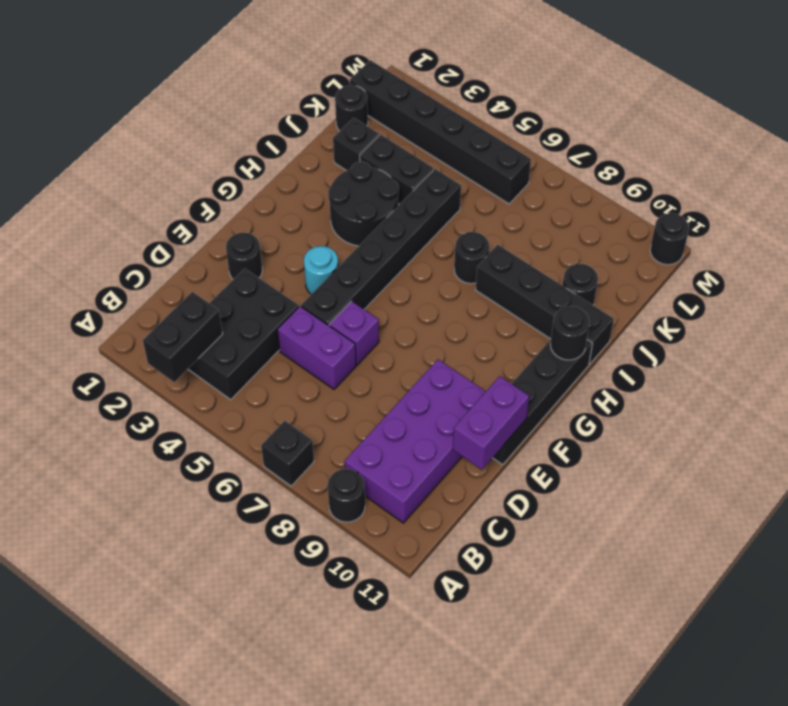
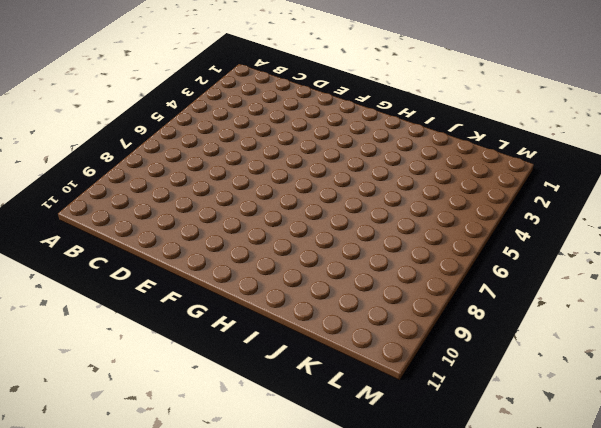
none -> black brick A7 level 1
none -> black round brick A9 level 1
none -> black brick B3:D4 level 1

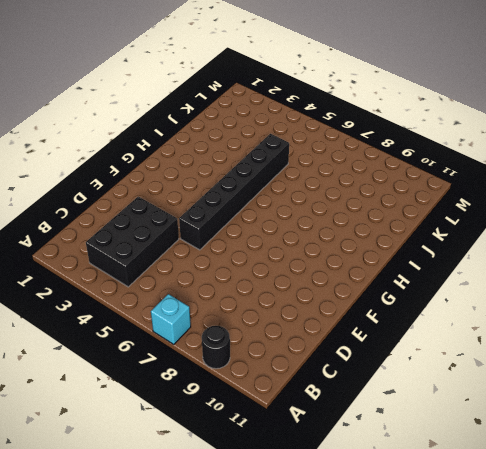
cyan brick A7 level 1 -> black brick A7 level 1
none -> purple brick B9:E10 level 1
none -> purple brick D5:D6 level 1
none -> black round brick E2 level 1

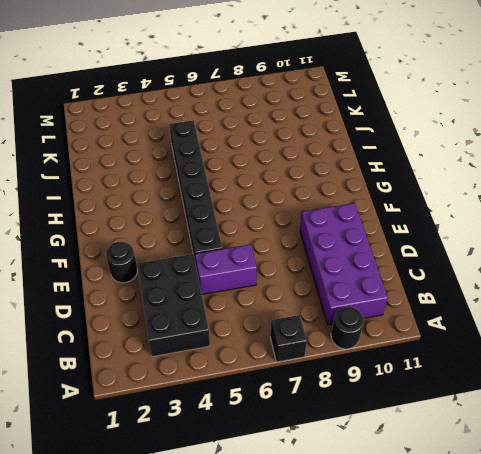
none -> purple brick E6 level 1
none -> black brick E11:H11 level 1
none -> cyan round brick F4 level 1

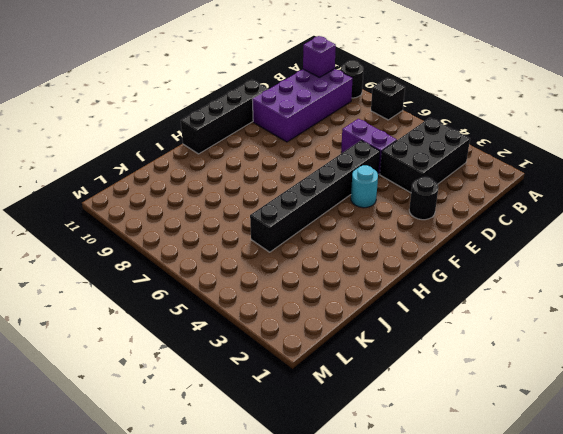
purple brick B10 level 2 -> purple brick E6 level 1
none -> black round brick H3:I4 level 1
none -> black round brick I7 level 1
none -> black brick I8:I11 level 1

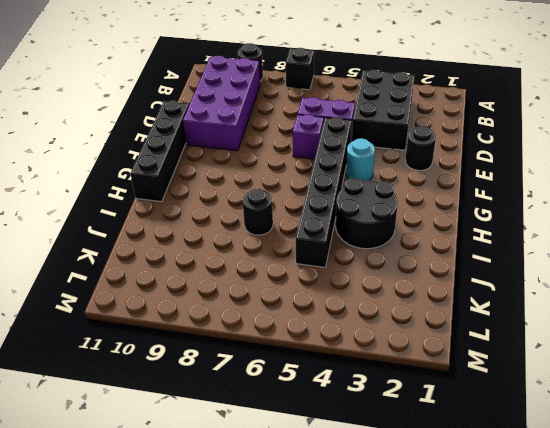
none -> black brick I8:I11 level 1
none -> black brick J2 level 1
none -> black brick J3:J4 level 1

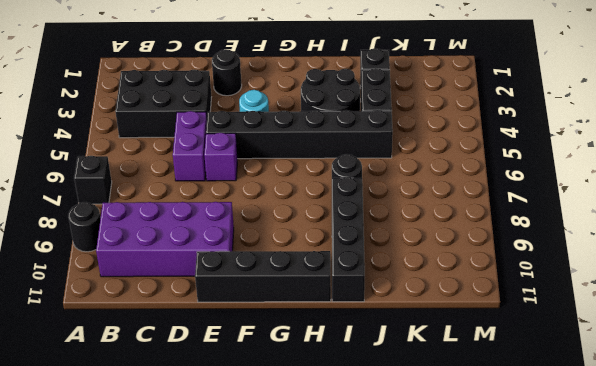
none -> black round brick J10 level 1
none -> black round brick K1 level 1
none -> black brick L1:L6 level 1

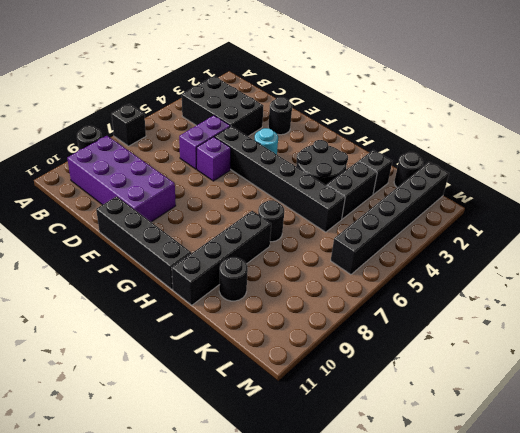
none -> black round brick M11 level 1
none -> black brick A3:B3 level 2
none -> purple brick D11:E11 level 2

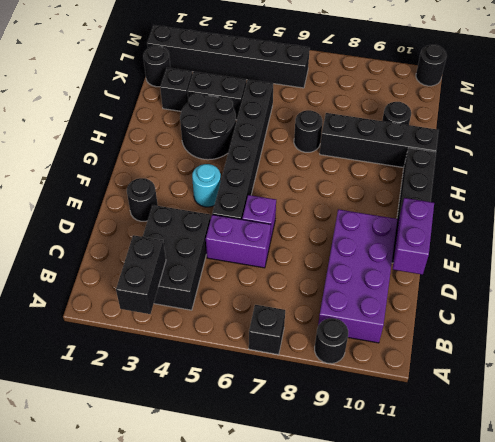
none -> black round brick H11 level 2

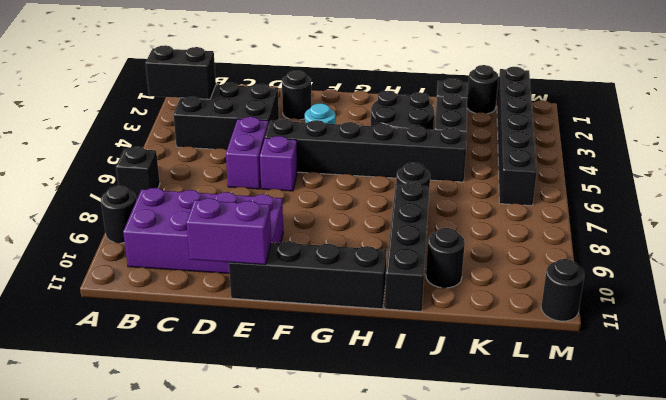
none -> black round brick H11 level 2

